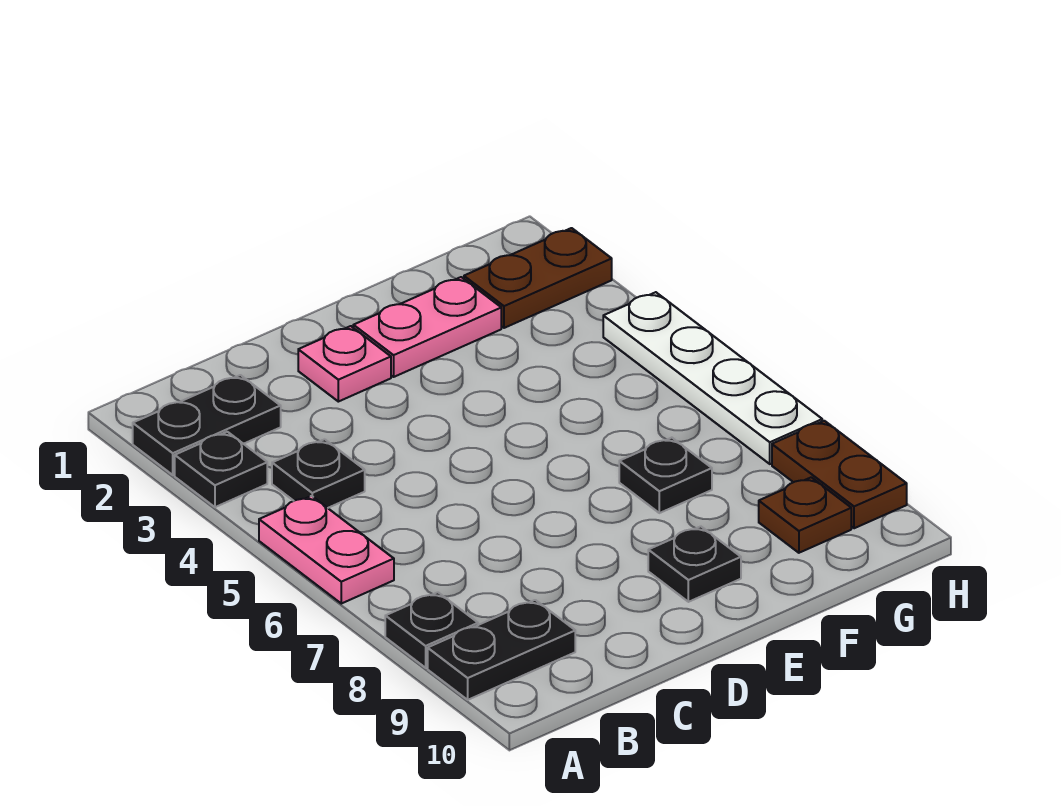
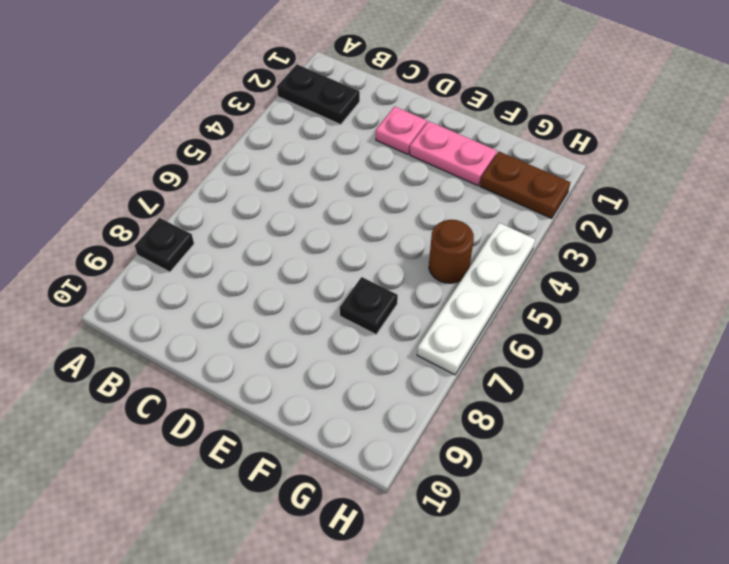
brown round brick G5 level 1 -> none
none -> black plate A3 level 1
none -> pink plate A5:A6 level 1
none -> black plate A9:B9 level 1

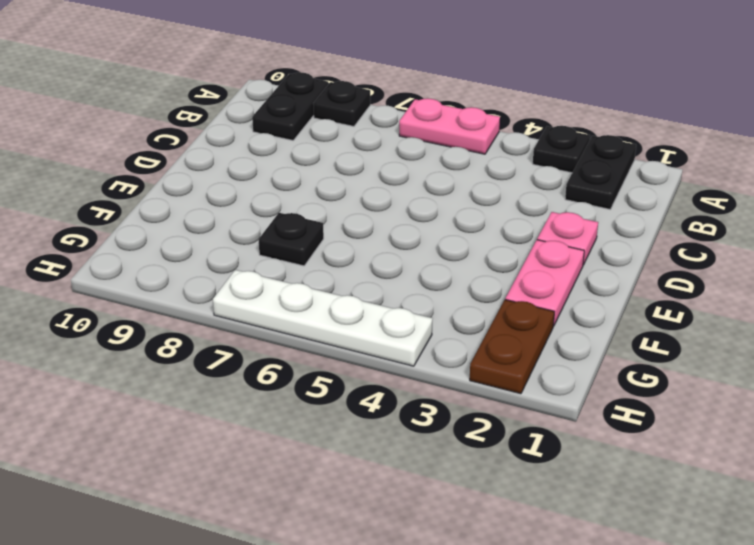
none -> black plate B4 level 1
none -> black plate E9 level 1
none -> brown plate G9 level 1

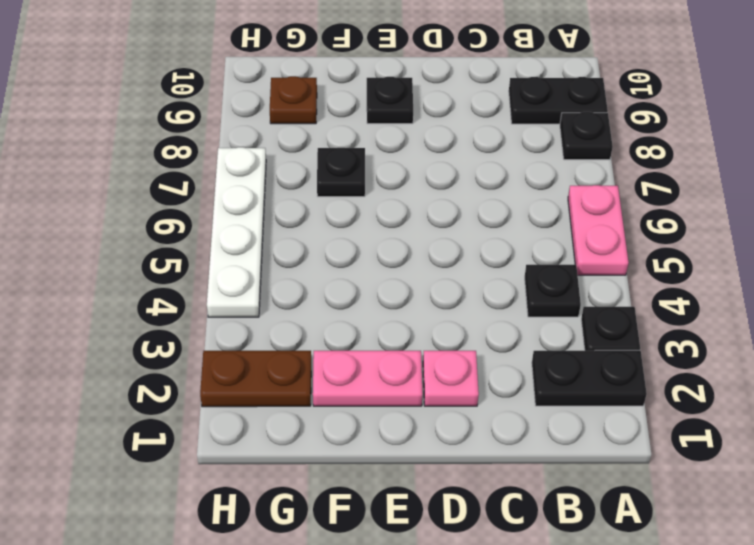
none -> brown plate H8:H9 level 1

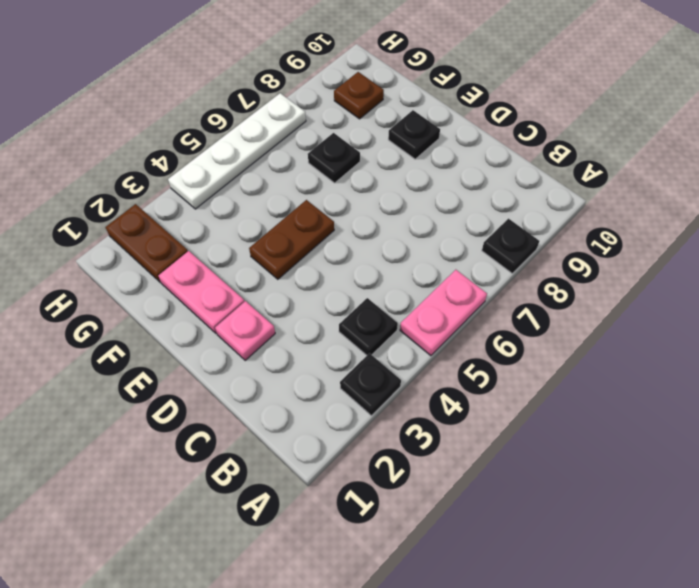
brown plate E4:E5 level 1 -> brown plate H8:H9 level 1
none -> black plate A2:B2 level 1
none -> black plate A9:B9 level 1

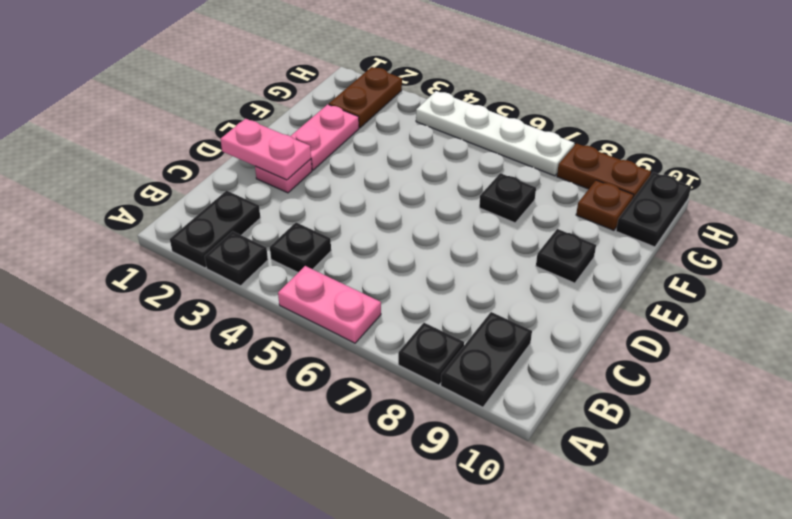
pink plate D1:D2 level 2 -> none
black plate G10:H10 level 1 -> none

